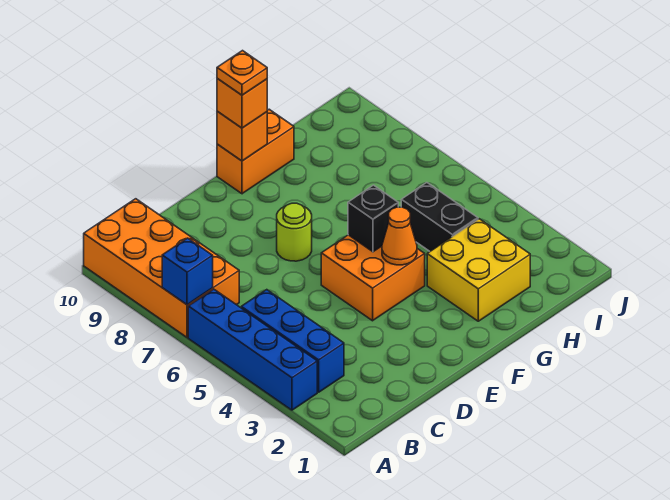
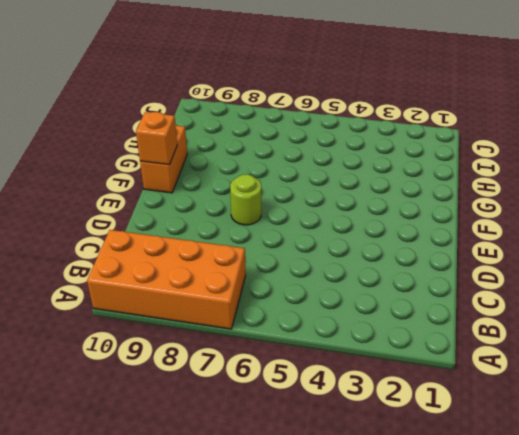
none -> blue brick A3:A6 level 1
none -> blue brick B3:B5 level 1
none -> orange brick E4:F5 level 1

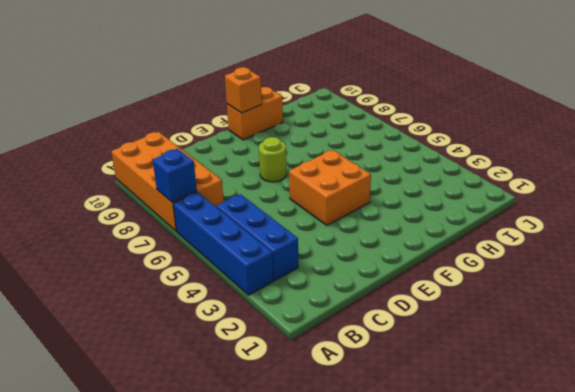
none -> yellow brick G2:H3 level 1
none -> black brick H4:H5 level 1
none -> orange cone F4 level 2

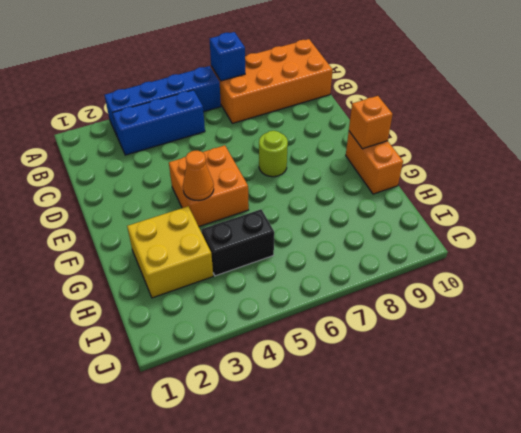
none -> black brick F5 level 2
none -> orange brick F10 level 3
none -> orange plate F10 level 4

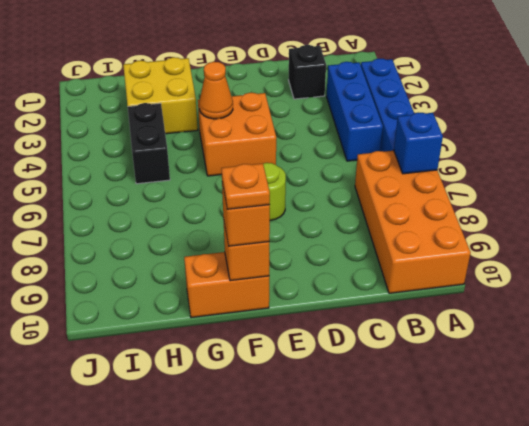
black brick C2 level 1 -> black brick F5 level 2

